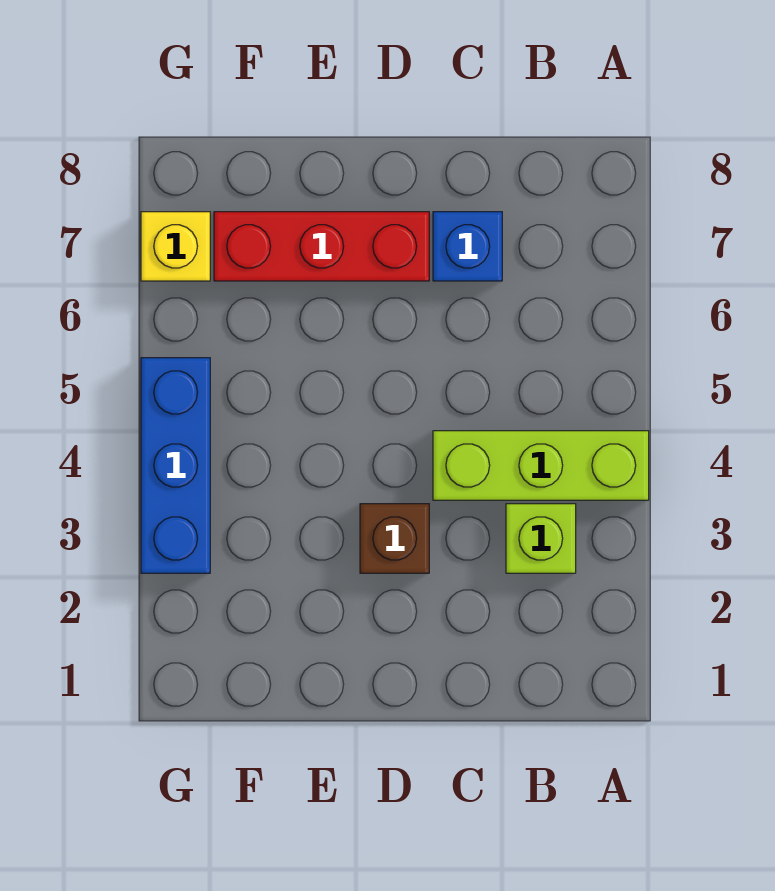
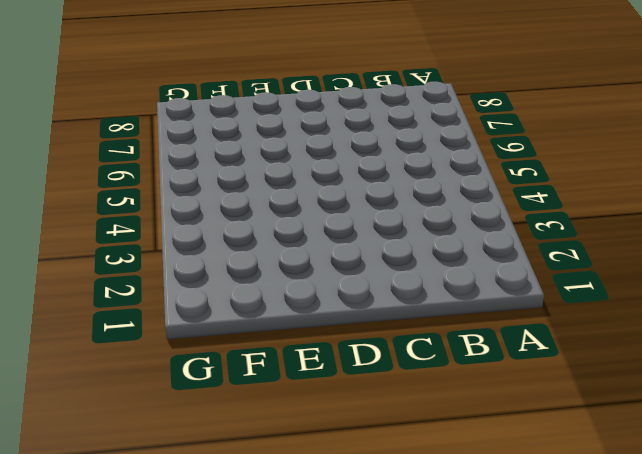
none -> lime brick A4:C4 level 1
none -> lime brick B3 level 1

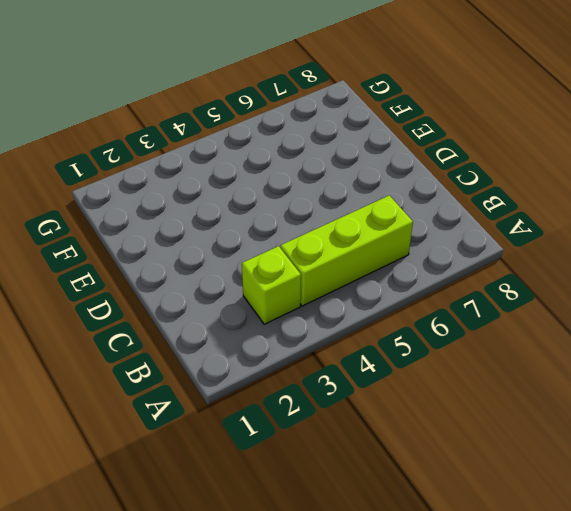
lime brick B4:B6 level 1 -> lime brick A4:C4 level 1
none -> blue brick C7 level 1
none -> brown brick D3 level 1

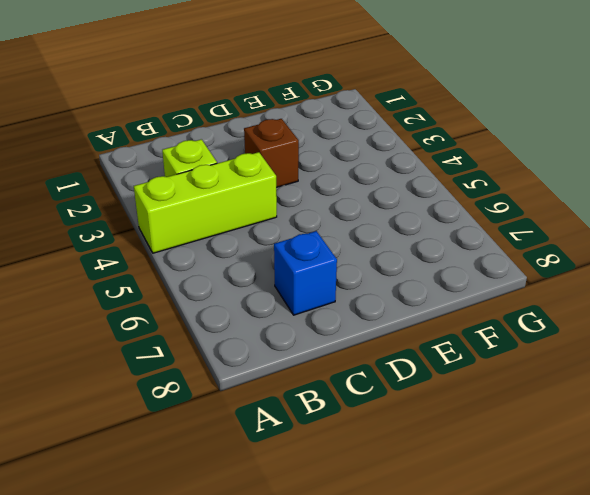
none -> red brick D7:F7 level 1
none -> blue brick G3:G5 level 1

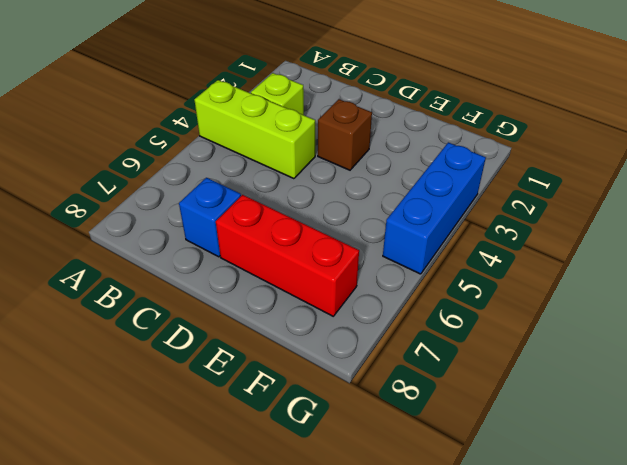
none -> yellow brick G7 level 1

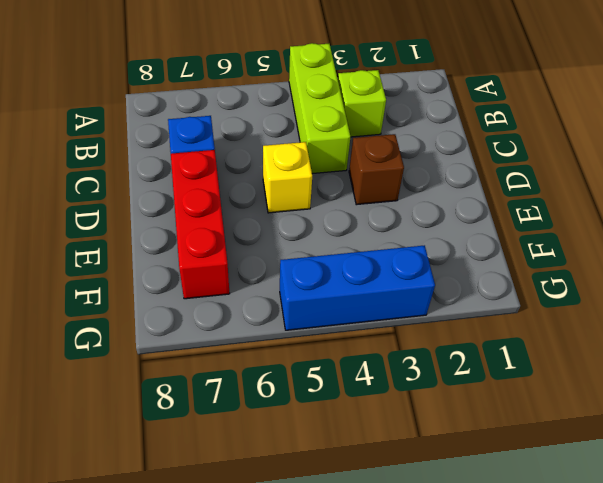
yellow brick D5 level 1 -> yellow brick G7 level 1

